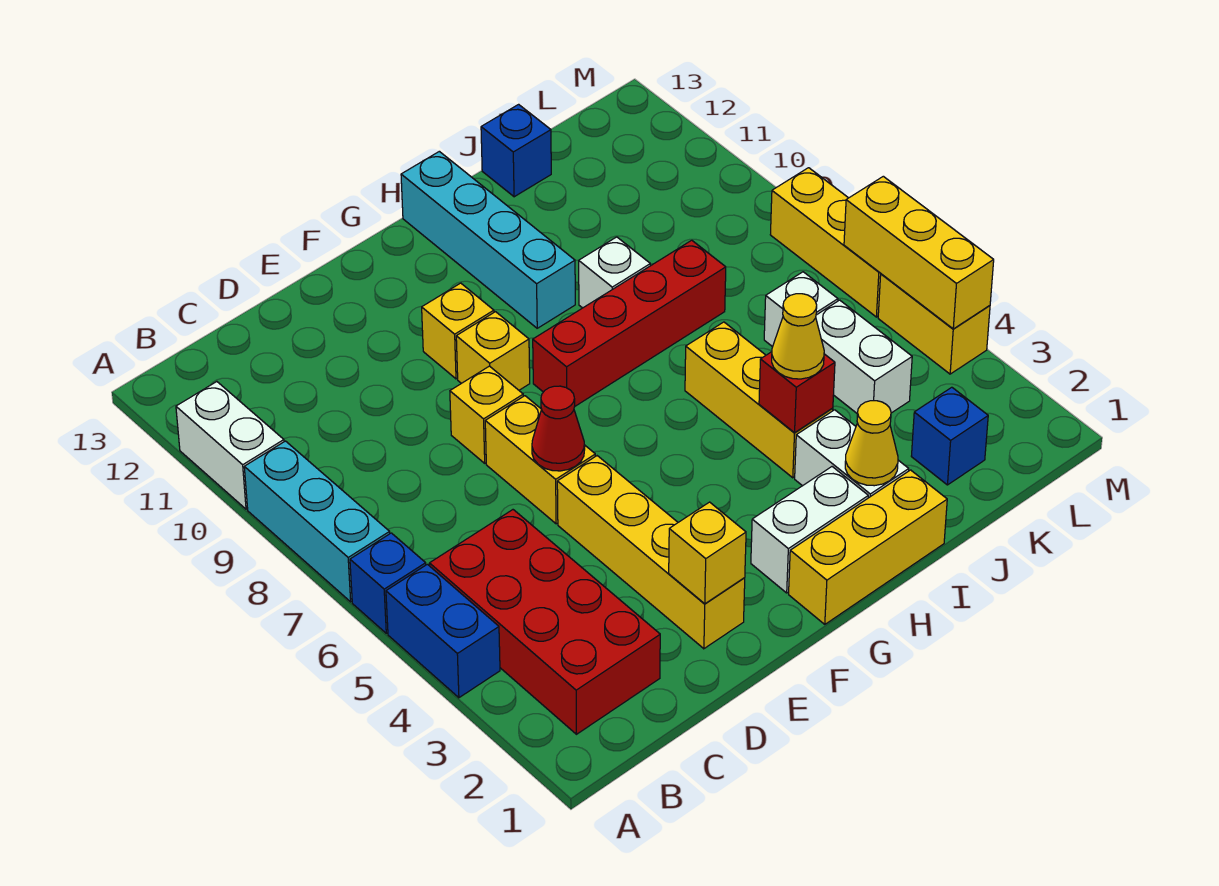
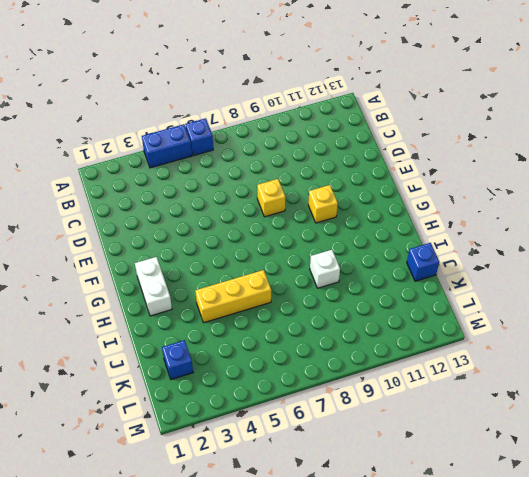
none -> cyan brick A7:A9 level 1
none -> white brick A10:A11 level 1
none -> red brick B2:C5 level 1

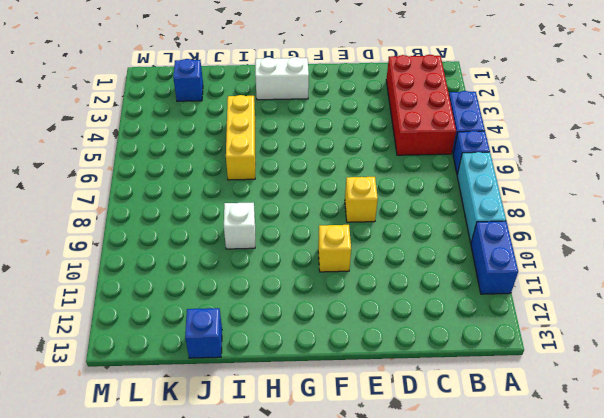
blue brick A10:A11 level 1 -> white brick A10:A11 level 1
none -> yellow brick E2:E5 level 1
none -> yellow brick E6:E7 level 1
none -> yellow brick F9 level 1

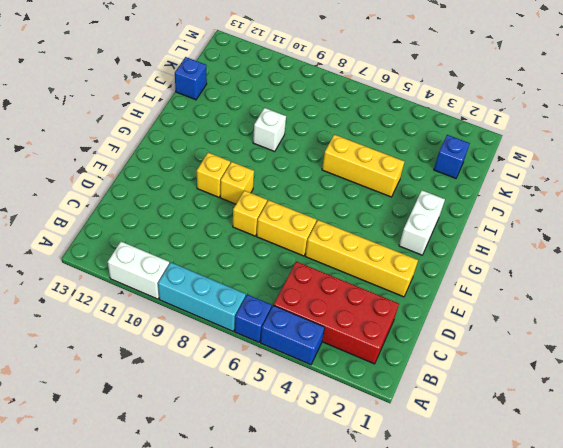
none -> yellow brick G1:I1 level 1
none -> red brick G8:J8 level 1
none -> cyan brick H10:H13 level 1

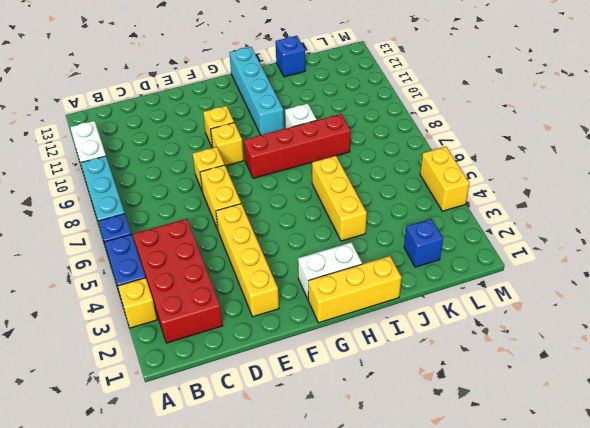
yellow brick A3 level 1 -> yellow brick E2 level 2
none -> white brick I2:I3 level 1
none -> white brick K4:K5 level 1
none -> white brick K6 level 1

